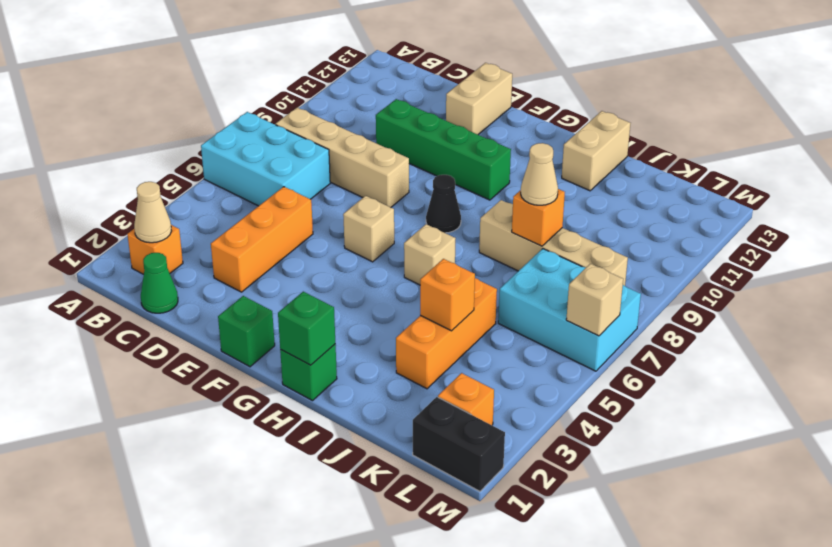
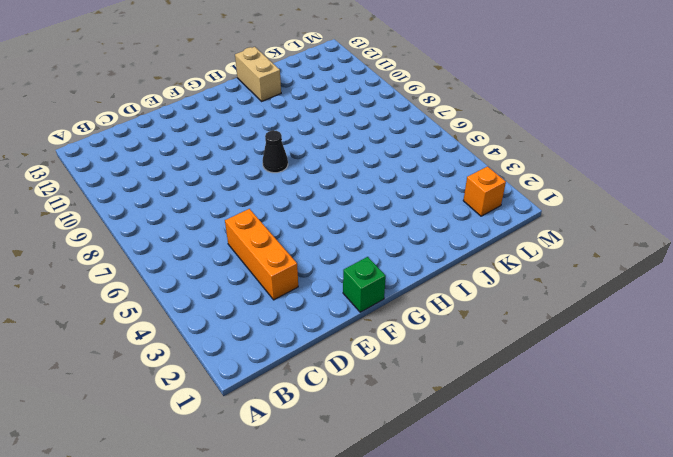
none -> cyan brick A6:C7 level 1
none -> orange brick B2 level 1
none -> tan brick B8:E8 level 1

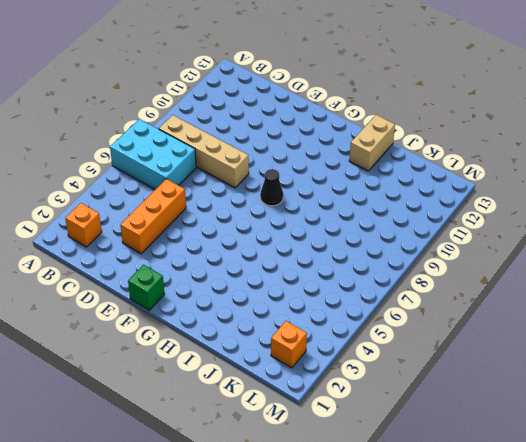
none -> green cone C1 level 1
none -> green brick D10:G10 level 1
none -> tan brick E12:E13 level 1

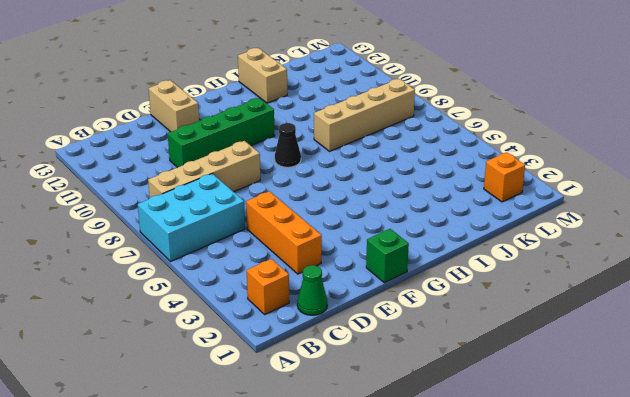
none -> tan brick F6 level 1
none -> green brick H1 level 1
none -> tan brick H6 level 1

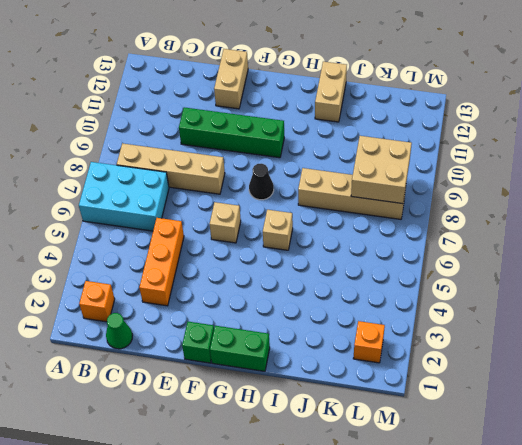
green brick G1:H1 level 1 -> green brick H1 level 1
tan brick K8:L9 level 2 -> none
none -> orange brick J3:J5 level 1
none -> cyan brick K6:M7 level 1
none -> black brick L1:M1 level 1

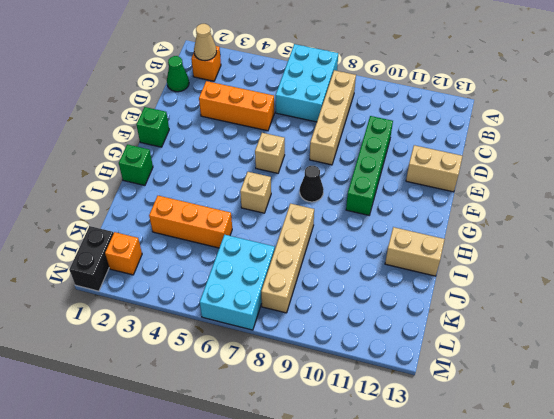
none -> green brick H1 level 2
none -> orange brick J4 level 2
none -> orange brick J8 level 2

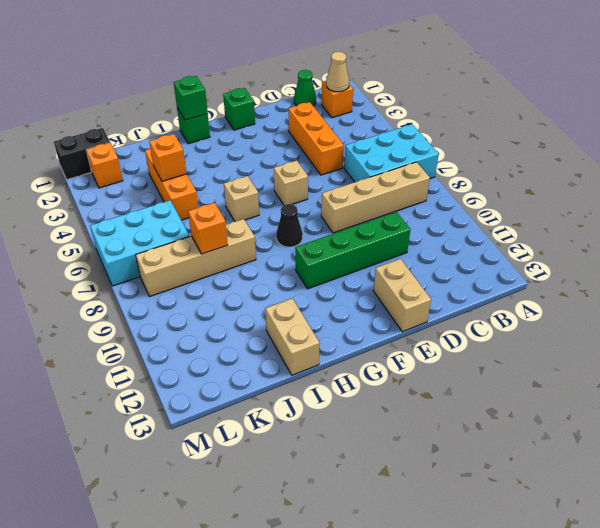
none -> tan brick M6 level 2
none -> tan cone J8 level 3

